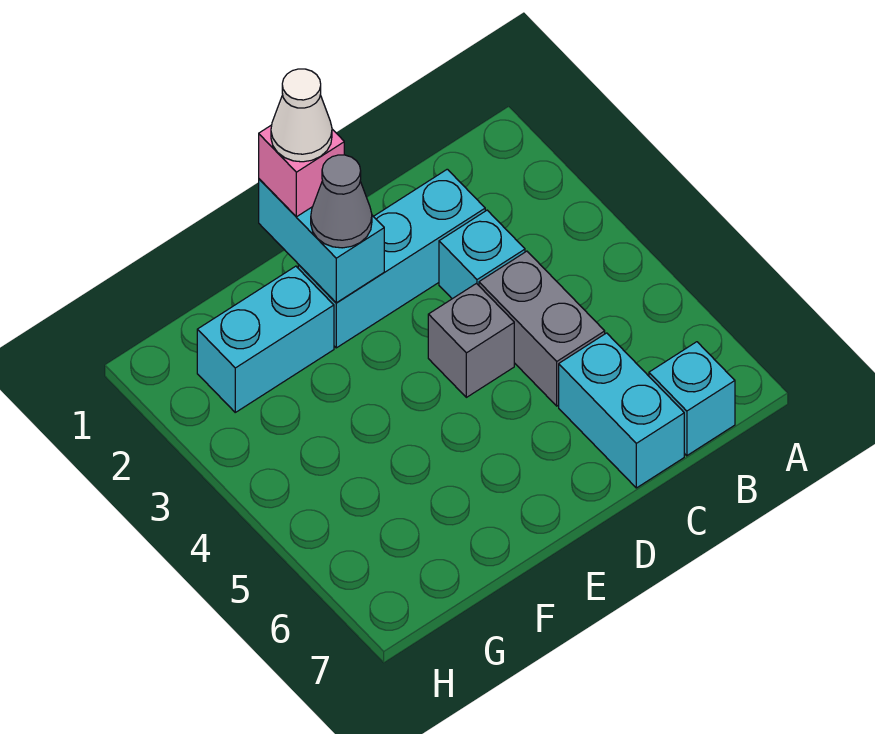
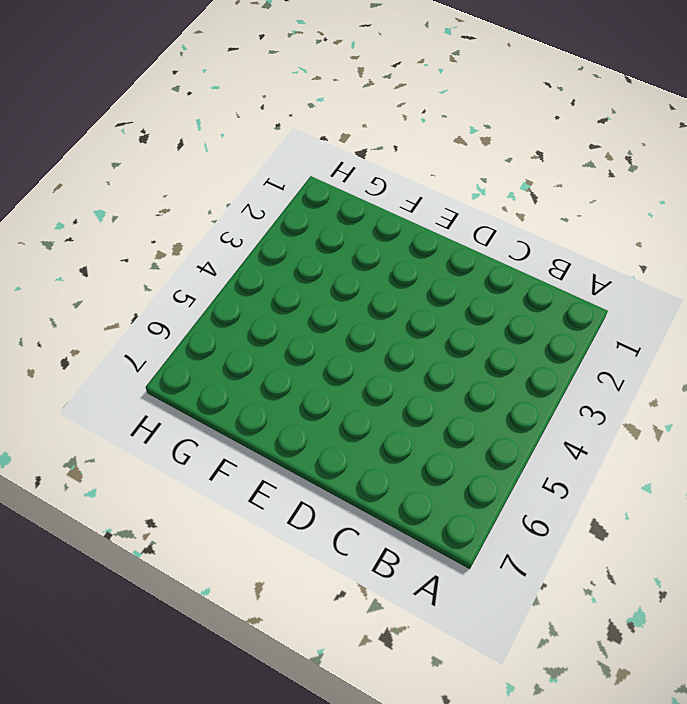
none -> cyan brick B7 level 1
none -> cyan brick C2:E2 level 1

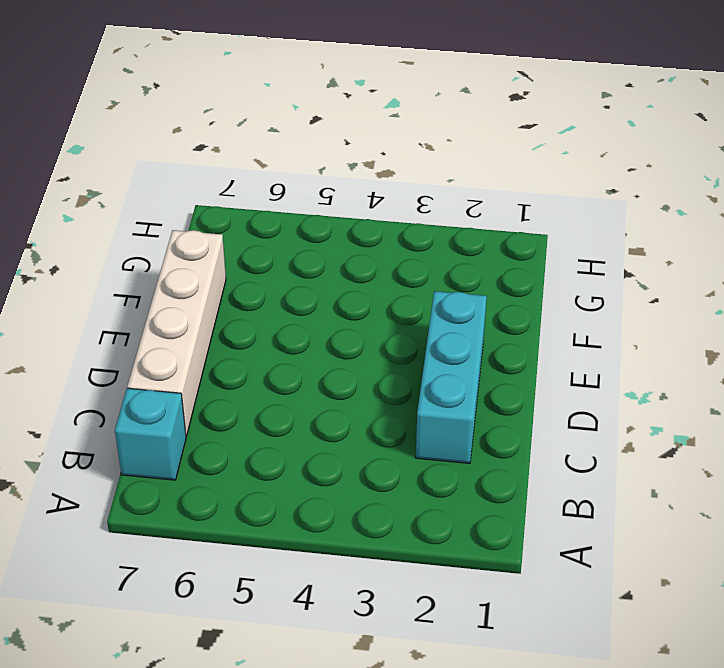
white brick C7:F7 level 1 -> cyan brick C6:C7 level 1
none -> cyan brick C3 level 1
none -> grey brick C4:C5 level 1

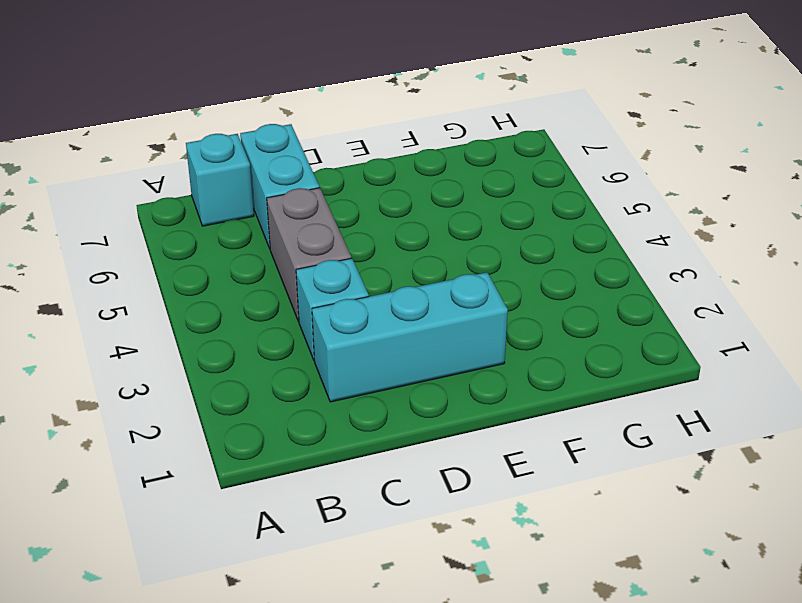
none -> grey brick D4 level 1
none -> cyan brick F2:G2 level 1

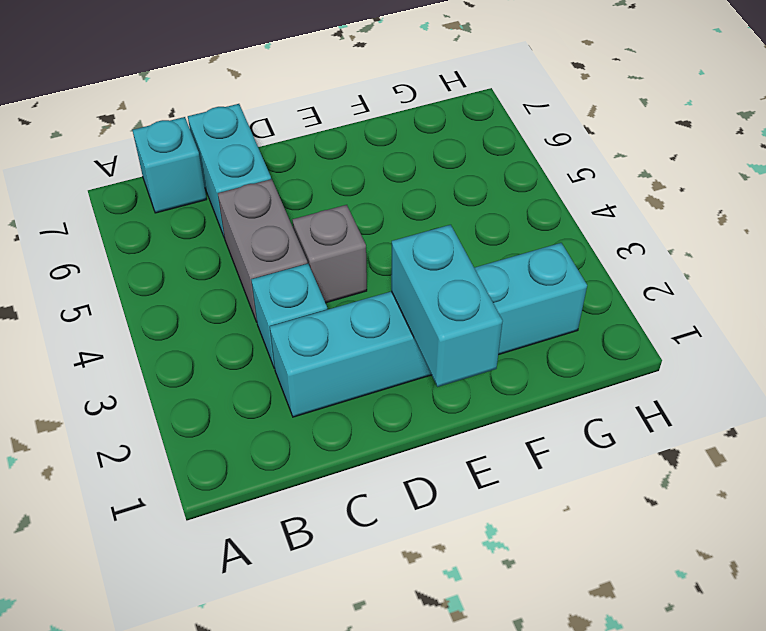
none -> pink brick E1 level 3
none -> grey cone E2 level 3

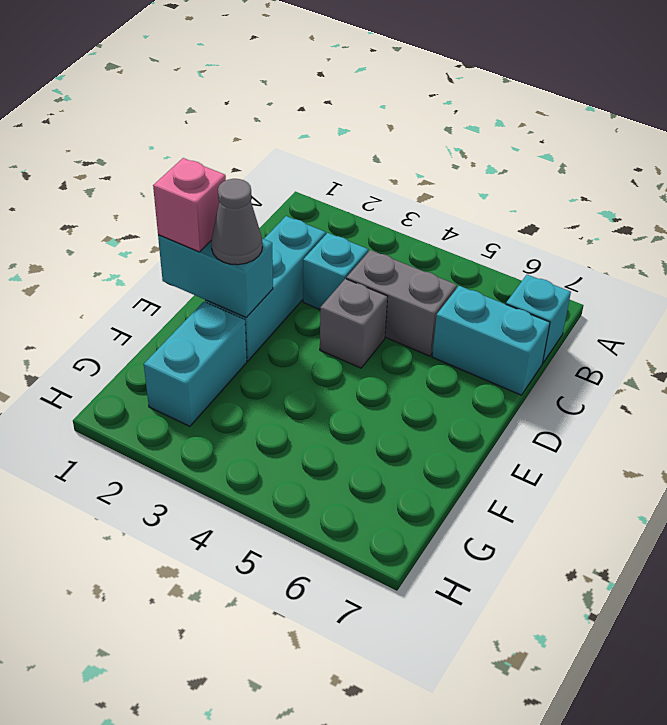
none -> white cone E1 level 4

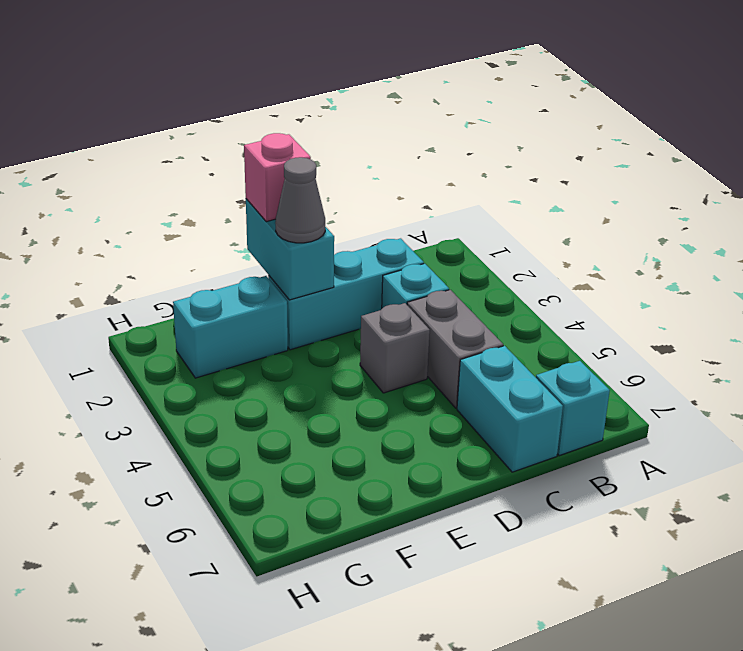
none -> white cone E1 level 4

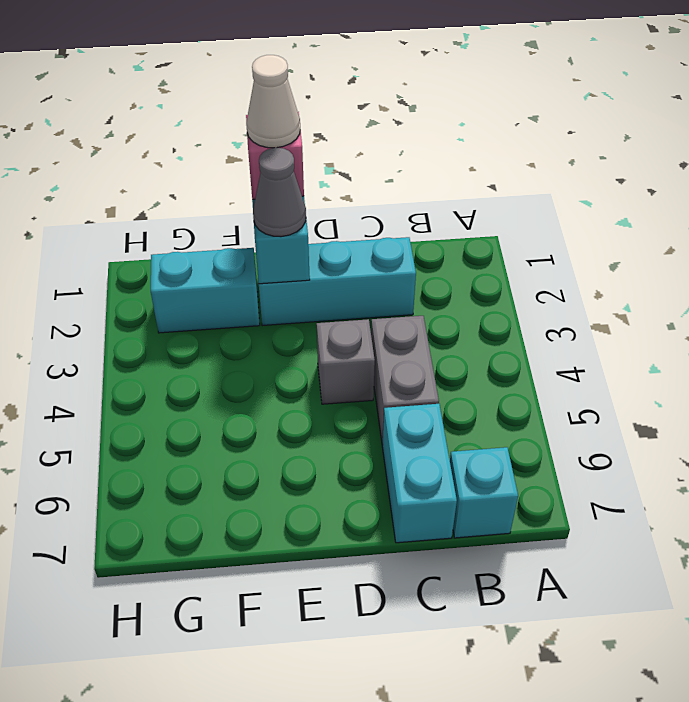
none -> cyan brick C3 level 1

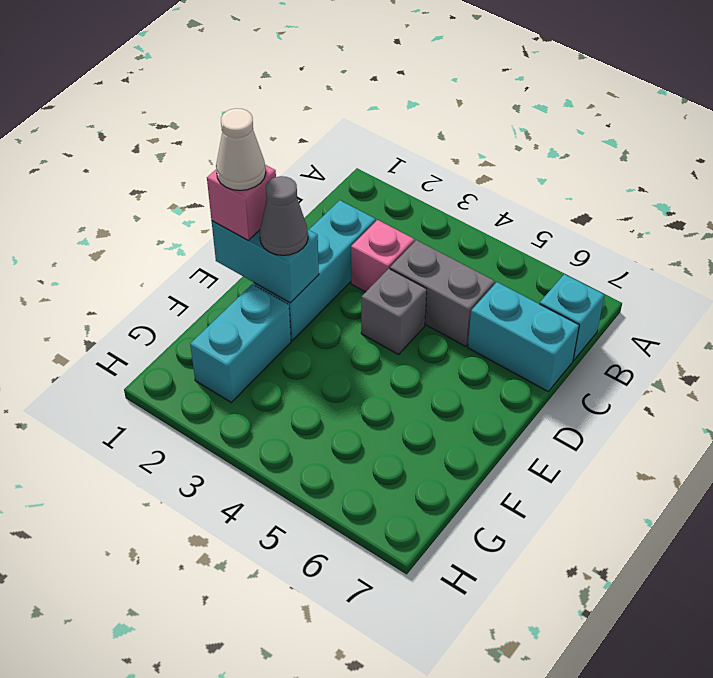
pink brick C3 level 1 -> cyan brick C3 level 1

